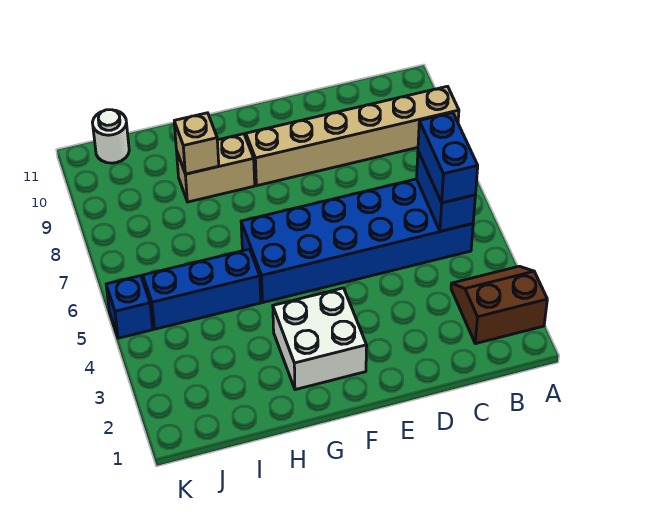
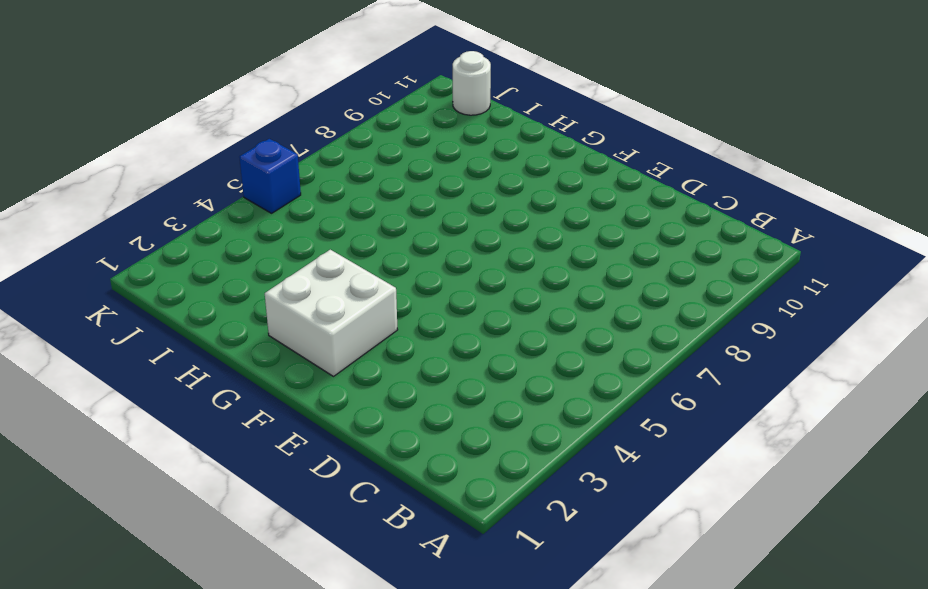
none -> brown slope A2:B3 level 1 top 2
none -> tan brick A9:F9 level 1

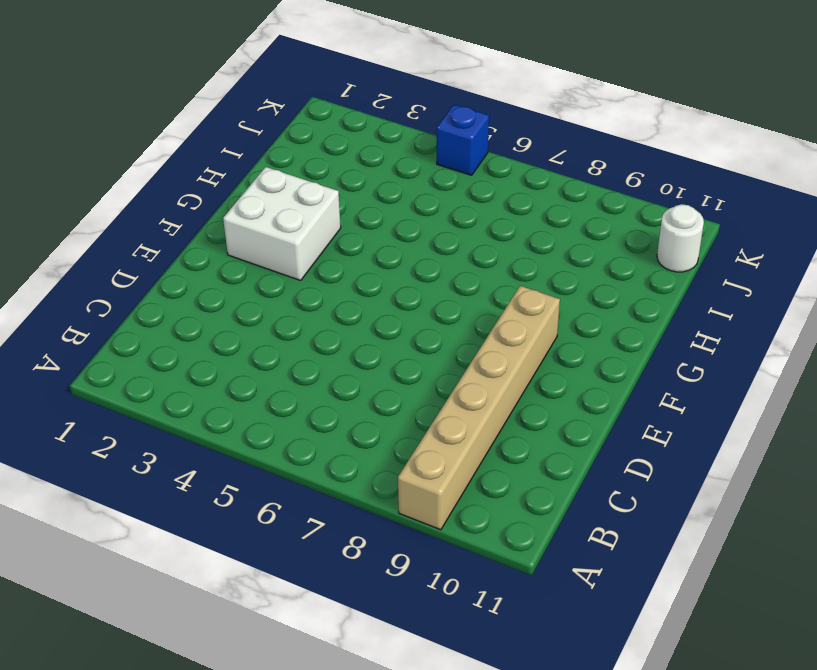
none -> brown slope A2:B3 level 1 top 2
none -> blue brick B5:G6 level 1

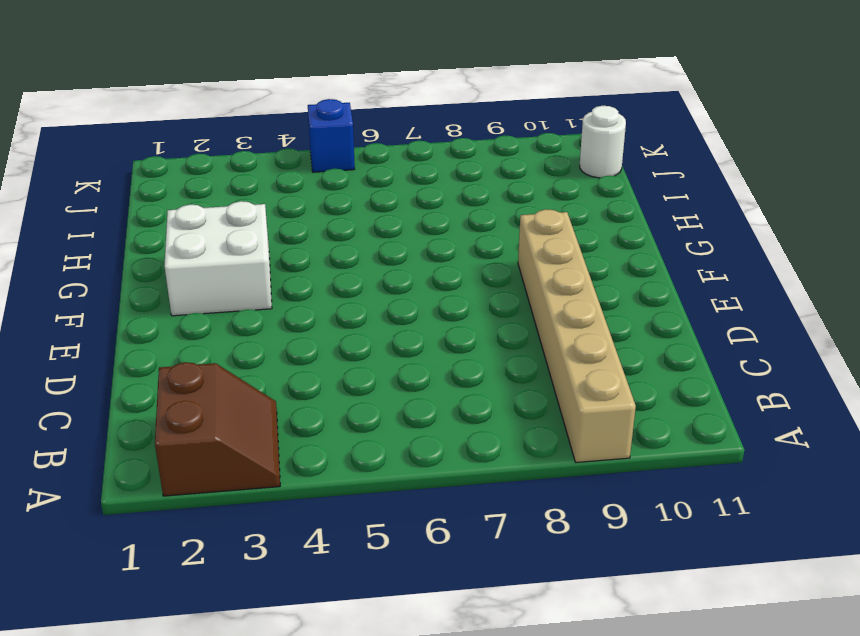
none -> blue brick B5:G6 level 1
none -> tan brick G9:H9 level 1

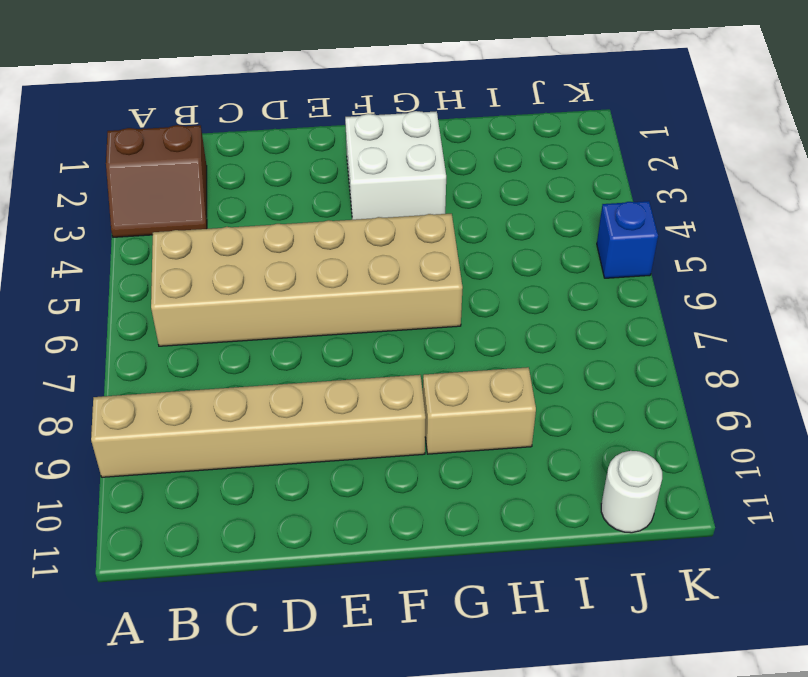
tan brick B5:G6 level 1 -> blue brick B5:G6 level 1
none -> blue brick H5:J5 level 1
none -> blue brick B5:B6 level 2

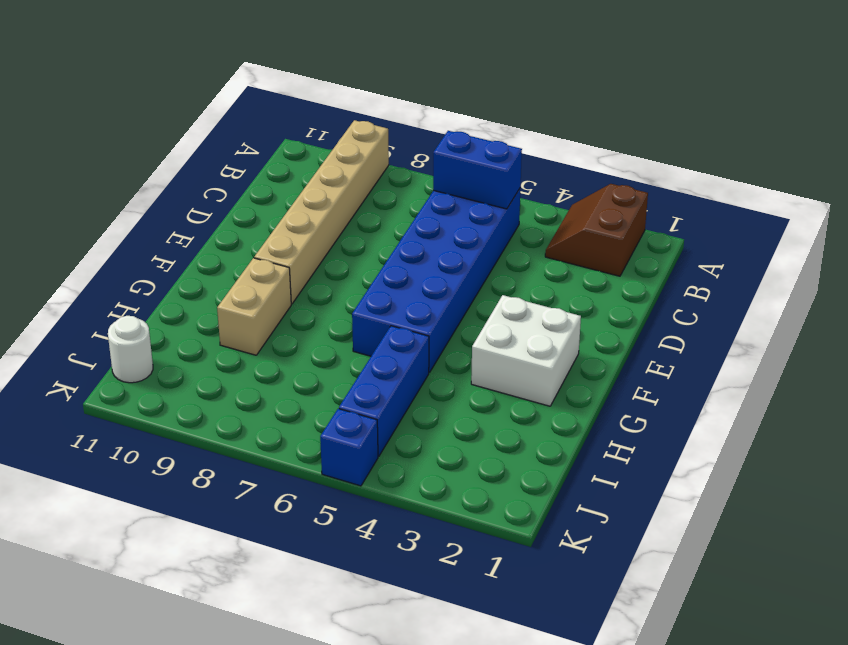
none -> tan brick H9 level 2
none -> blue brick B5:B6 level 3

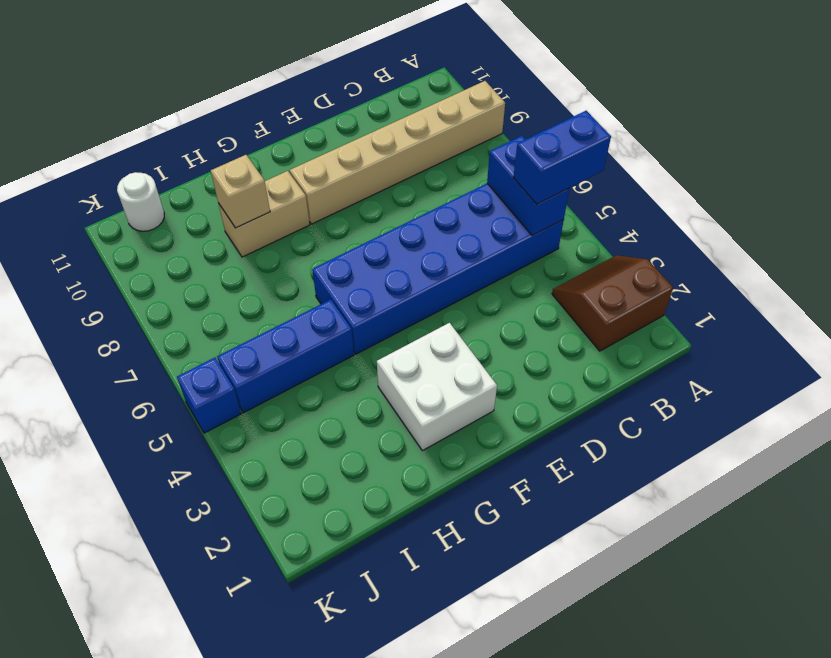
blue brick A5:B5 level 3 -> blue brick B5:B6 level 3

